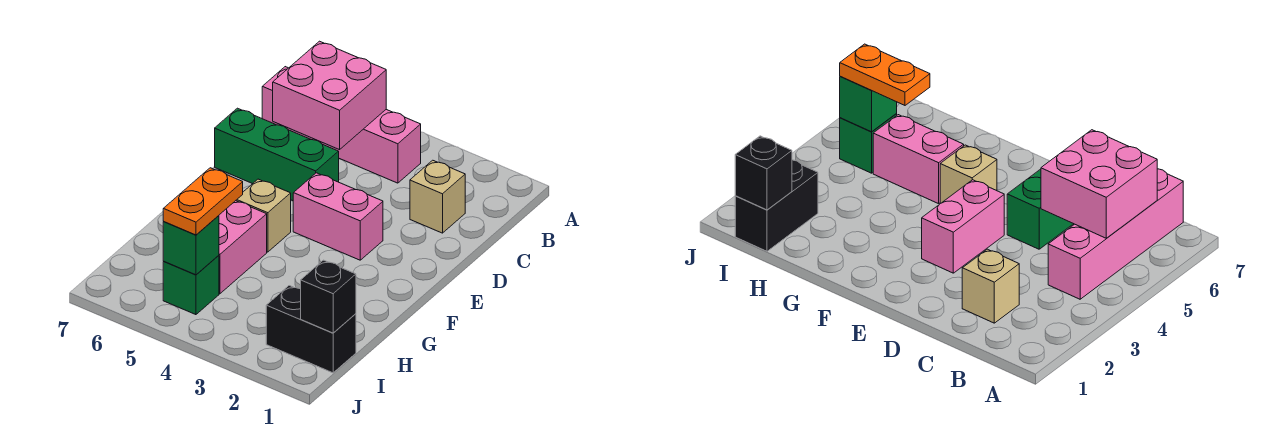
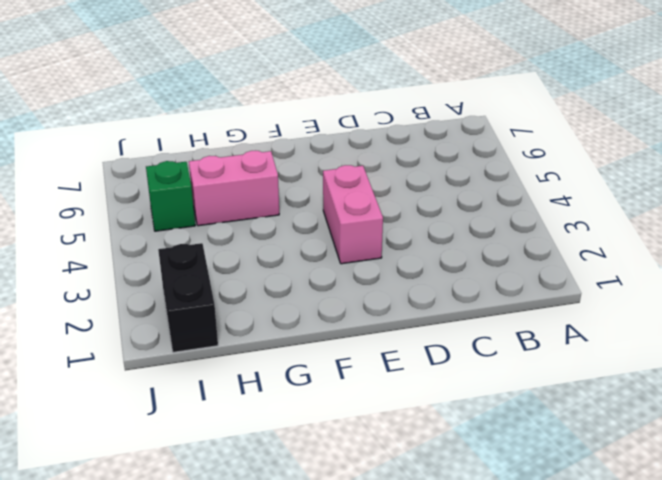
none -> pink brick B4:B7 level 1
none -> tan brick C2 level 1
none -> green brick D5:D7 level 1

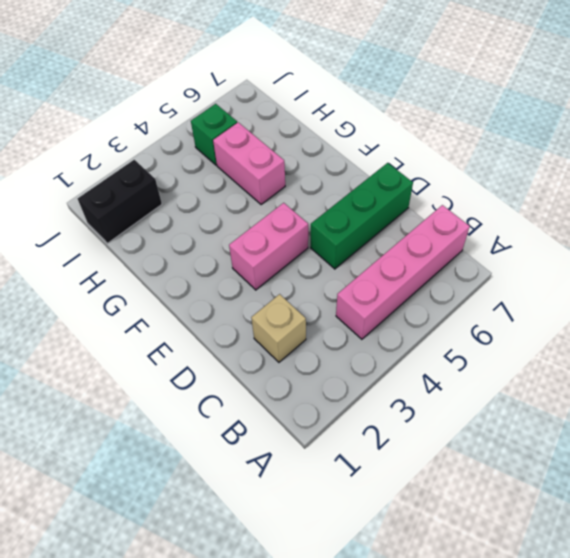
none -> tan brick F5 level 1
none -> pink brick B5:C6 level 2
none -> black brick I1 level 2

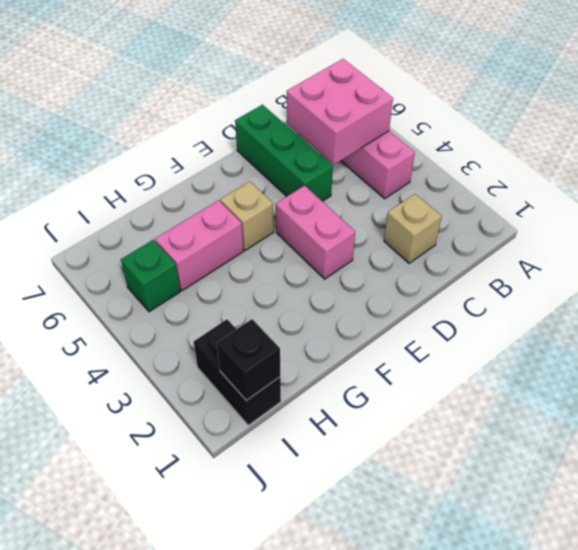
none -> green brick I5 level 2
none -> orange plate H5:I5 level 3

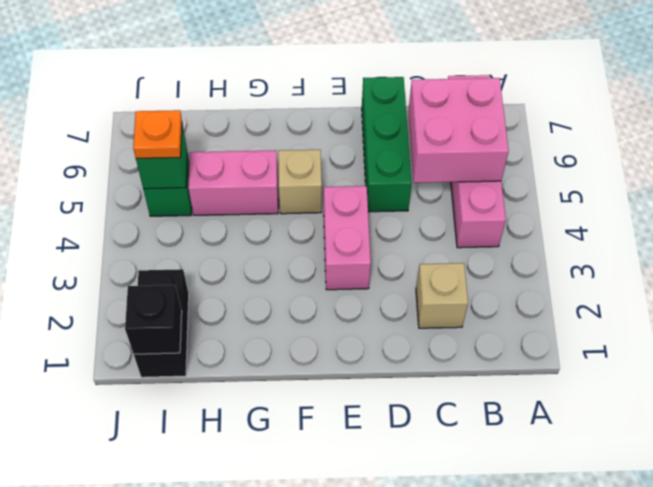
orange plate I5 level 3 -> orange plate H5:I5 level 3

